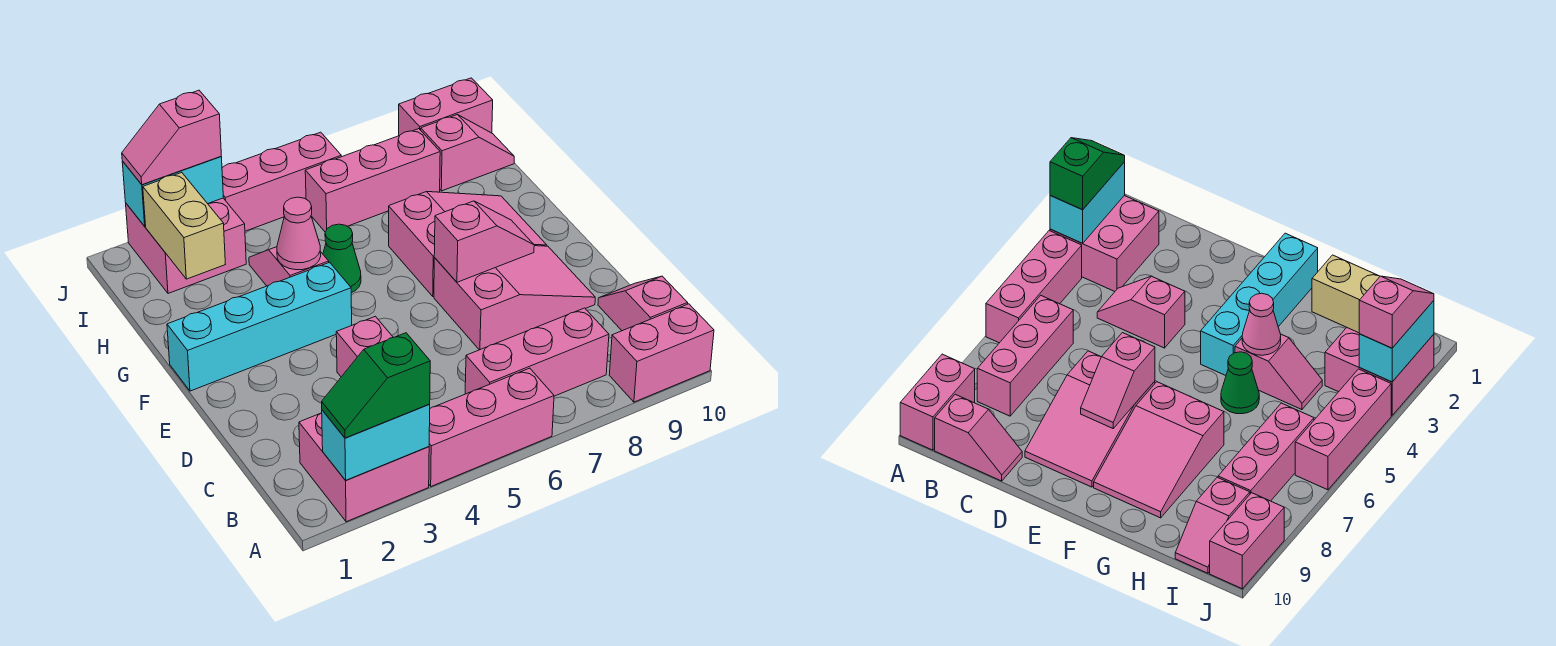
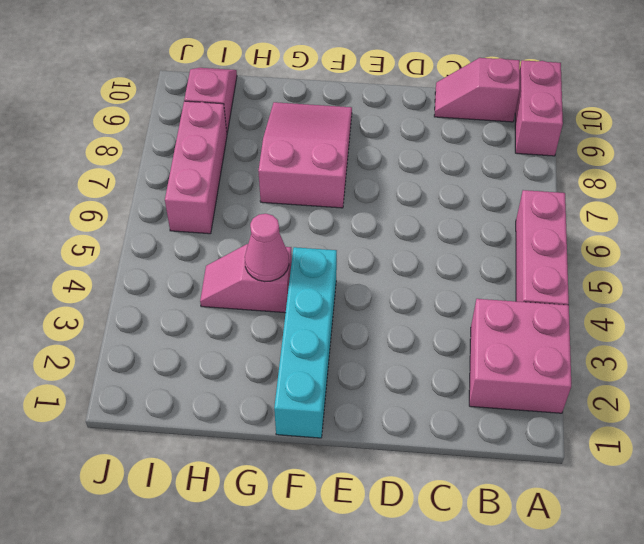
none -> pink brick B6:B8 level 1
none -> pink slope C4:D4 level 1 top D
none -> pink slope D7:E9 level 1 top 7

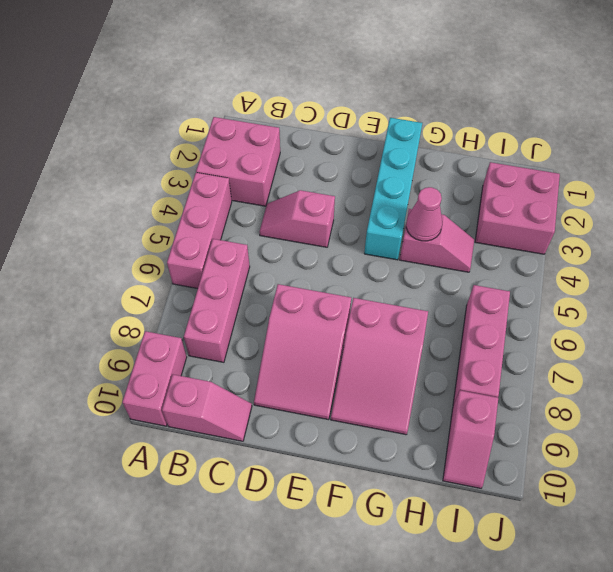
none -> green cone G5 level 1
none -> pink brick J4:J6 level 1
none -> pink brick J9:J10 level 1

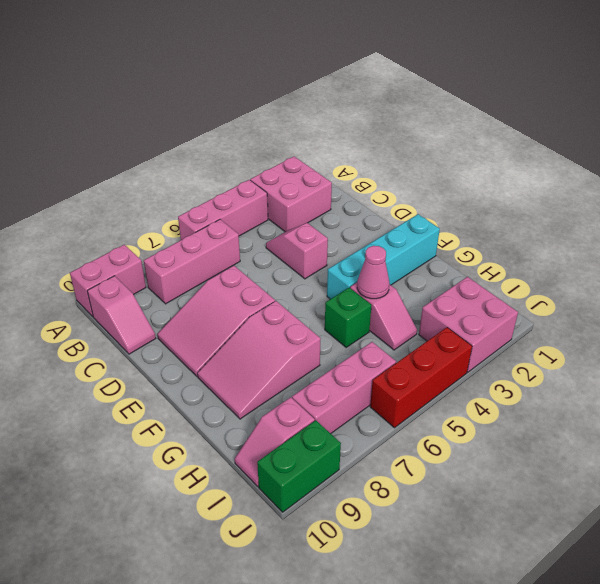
green brick G5 level 1 -> green cone G5 level 1
red brick J4:J6 level 1 -> pink brick J4:J6 level 1
green brick J9:J10 level 1 -> pink brick J9:J10 level 1
none -> cyan brick A2:A3 level 2
none -> pink slope E7:E8 level 2 top 7
none -> tan brick H2:I2 level 2

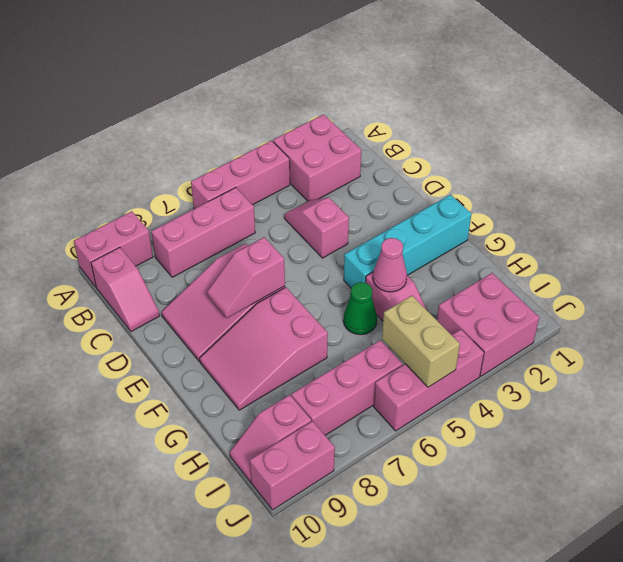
tan brick I5:J5 level 2 -> tan brick H2:I2 level 2
none -> cyan brick A2:A3 level 2
none -> cyan brick J2:J3 level 2
none -> green slope A2:A3 level 3 top 3

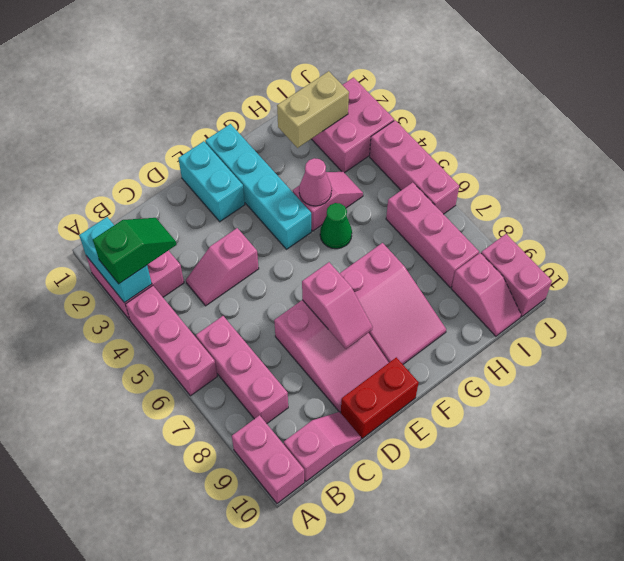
green slope A3:B3 level 3 top A -> green slope A2:A3 level 3 top 3
red brick D10:E10 level 1 -> none
cyan brick E1:E2 level 1 -> cyan brick J2:J3 level 2
none -> pink slope J2:J3 level 3 top 3

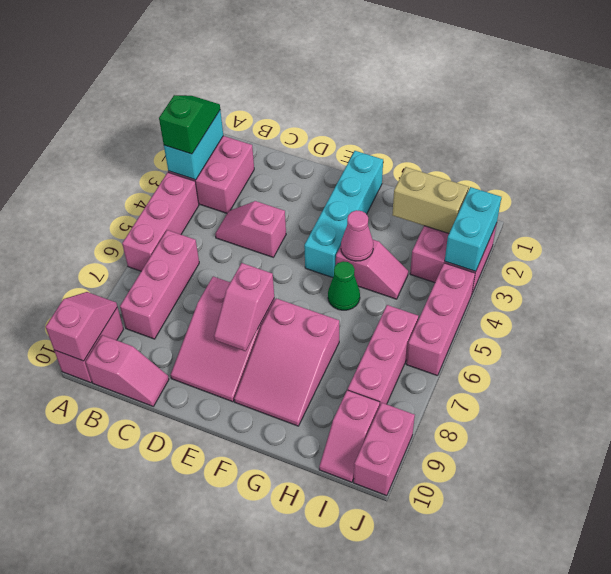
pink slope A9:A10 level 2 top 10 -> pink slope J2:J3 level 3 top 3

